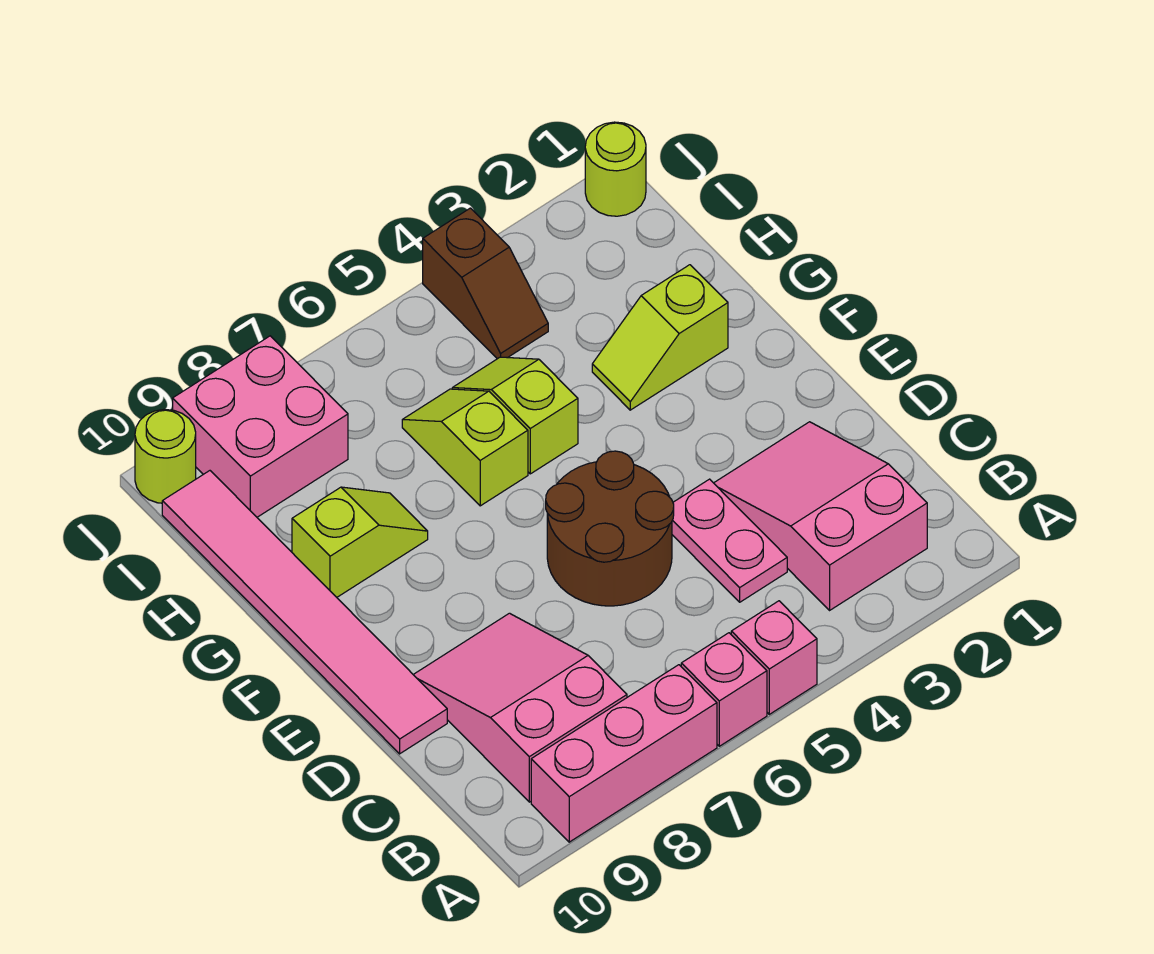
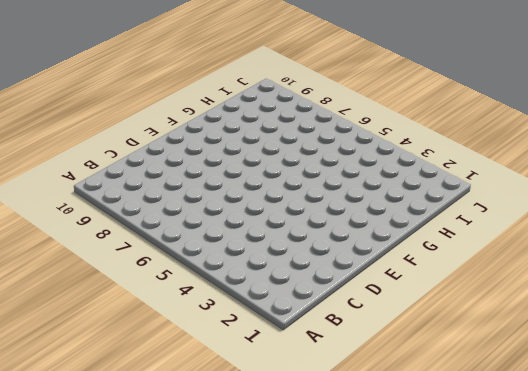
none -> pink brick A5 level 1
none -> pink brick A6 level 1
none -> pink brick A7:A9 level 1

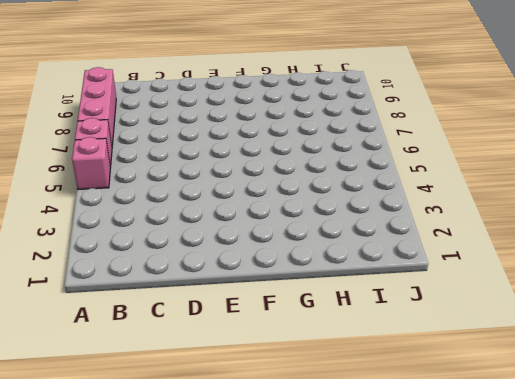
none -> pink slope B2:D3 level 1 top B
none -> pink slope B8:D9 level 1 top B
none -> pink plate C4:D4 level 1

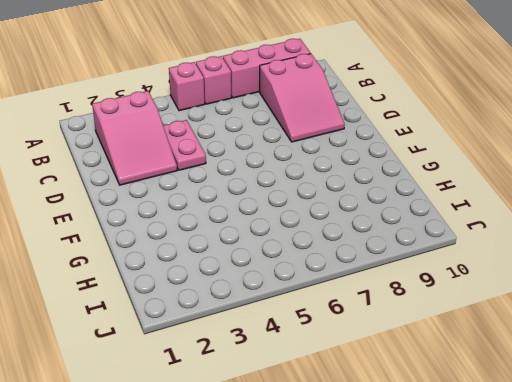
none -> brown round brick D5:E6 level 1
none -> pink tile D10:I10 level 1
none -> lime slope G2:G3 level 1 top 2

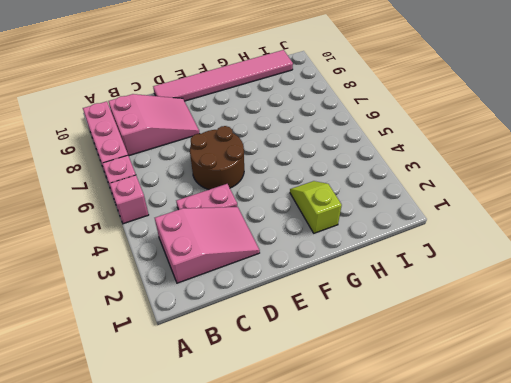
none -> lime slope G5:H5 level 1 top G
none -> lime slope G6:H6 level 1 top G
none -> lime slope G8:G9 level 1 top 9

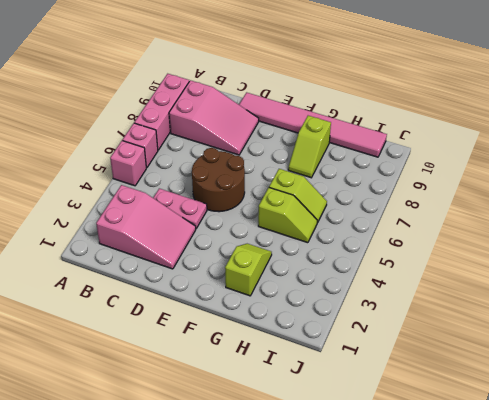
none -> brown slope I4:J4 level 1 top J
none -> pink brick I8:J9 level 1
none -> lime round brick J1 level 1

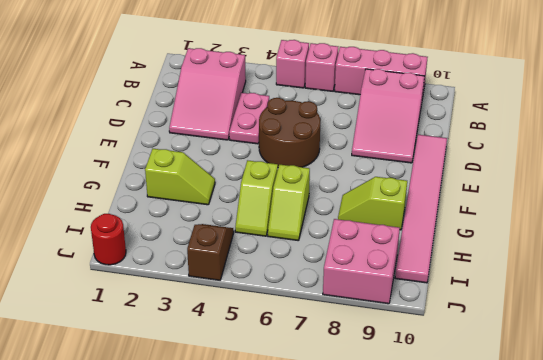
red round brick J1 level 1 -> lime round brick J1 level 1
none -> lime round brick J10 level 1

